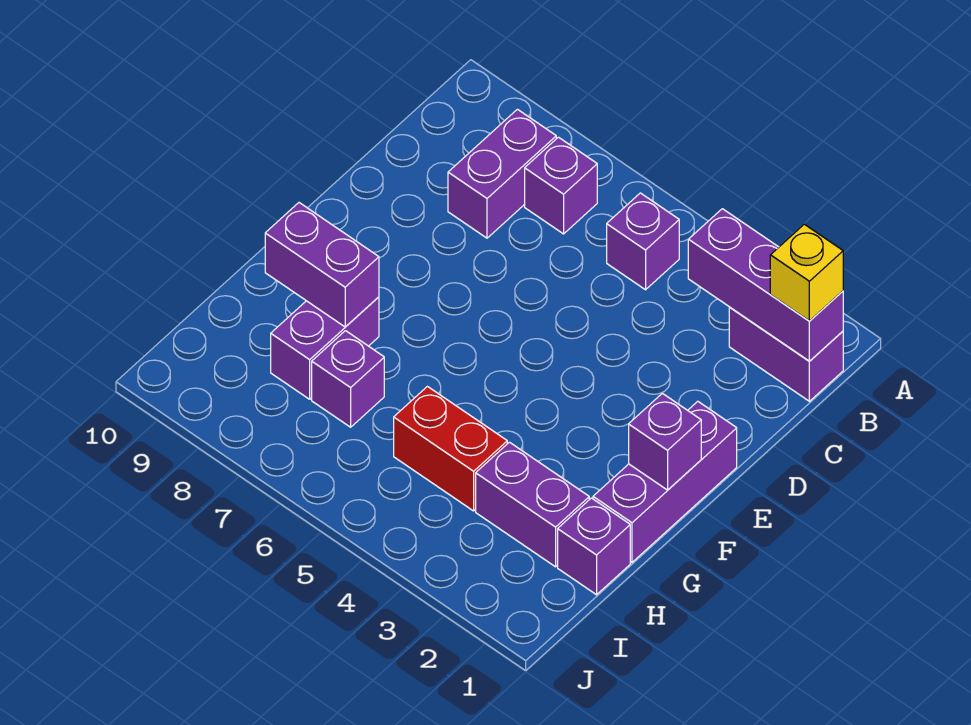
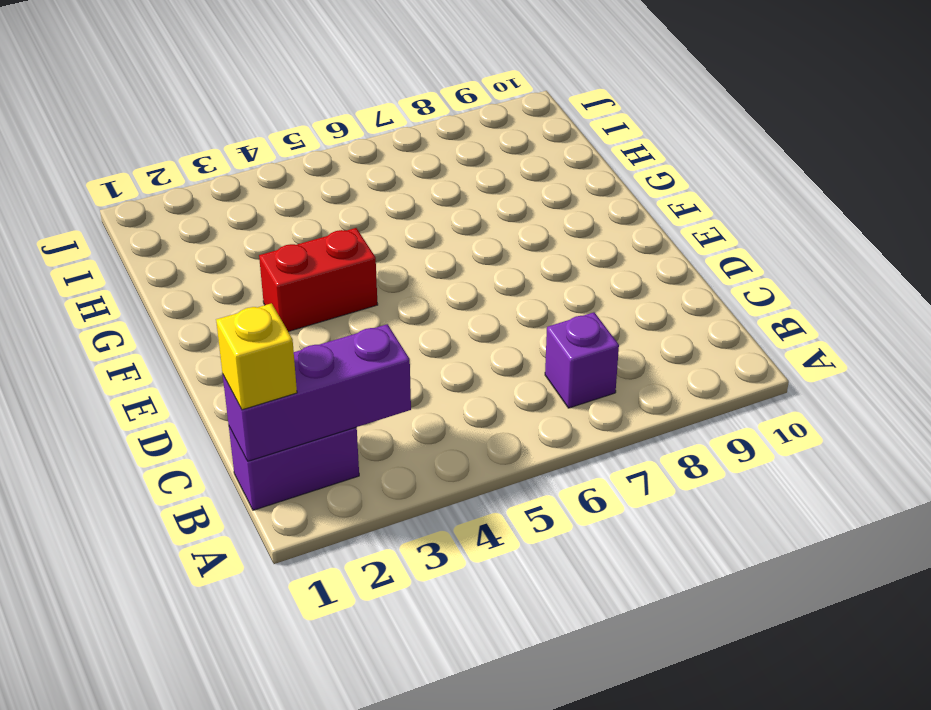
red brick F3:F4 level 1 -> red brick H4:H5 level 1
none -> purple brick B5 level 1
none -> purple brick B8:C8 level 1
none -> purple brick E1:G1 level 1

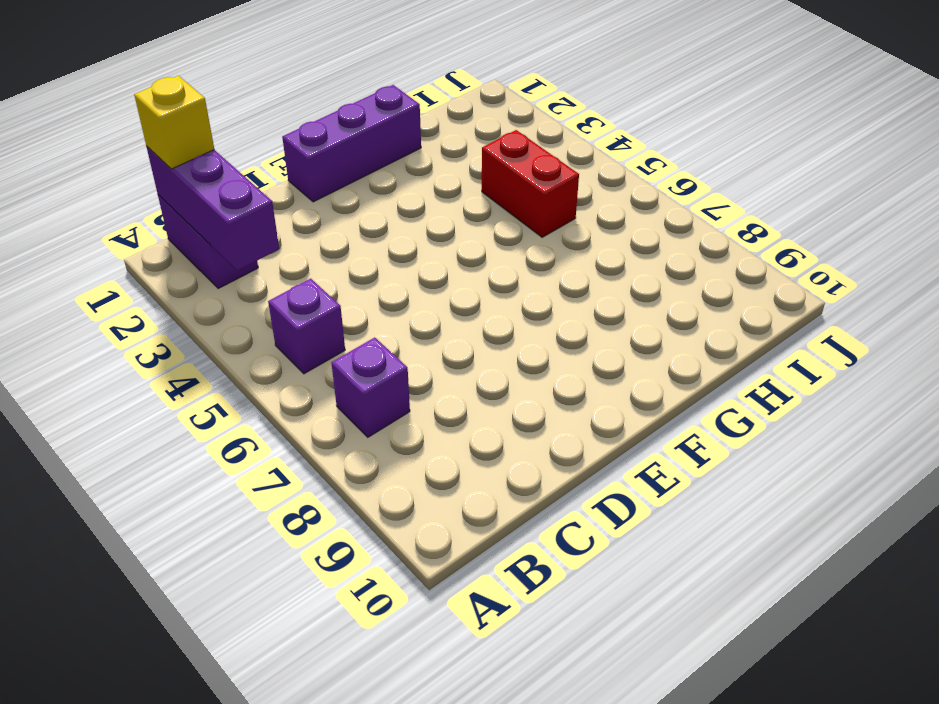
none -> purple brick B8:C8 level 1
none -> purple brick G8:H8 level 1
none -> purple brick H1 level 1

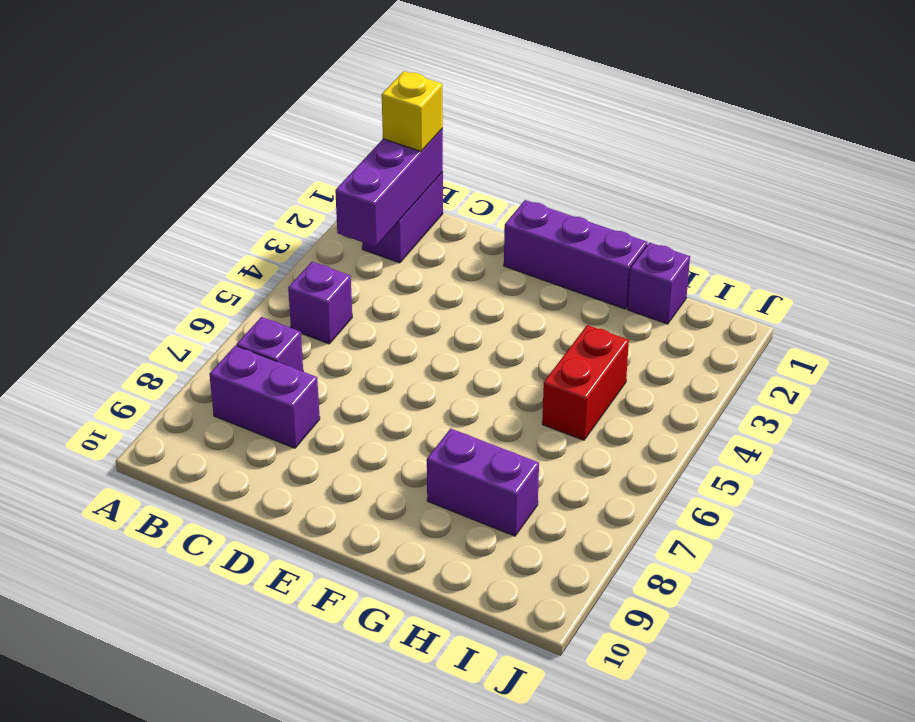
none -> purple brick H2:H3 level 1
none -> purple brick H7 level 1
none -> purple brick F1 level 2

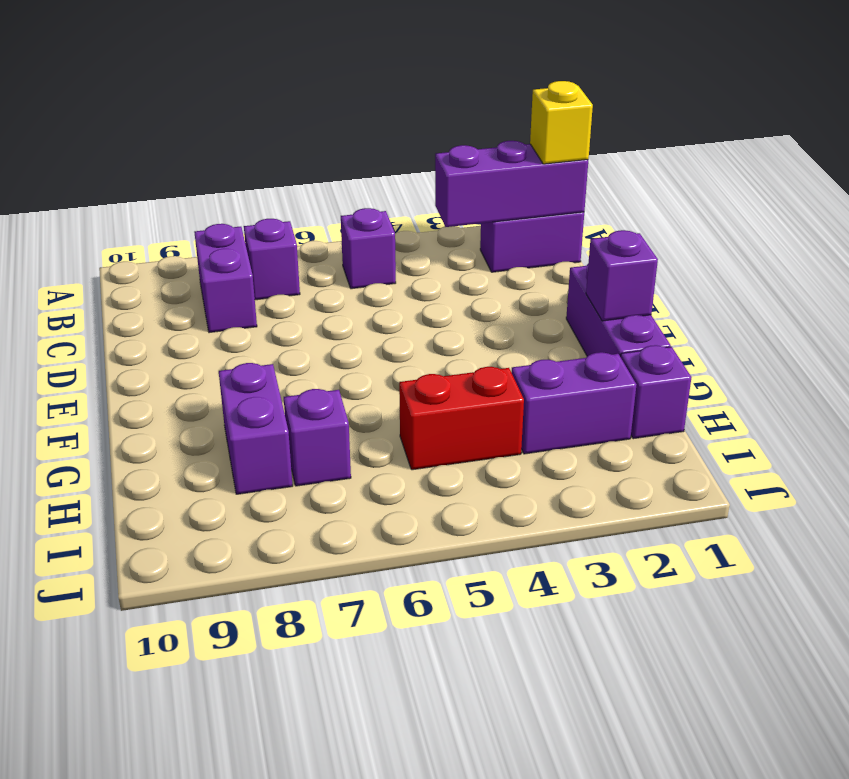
none -> purple brick G8:G9 level 2

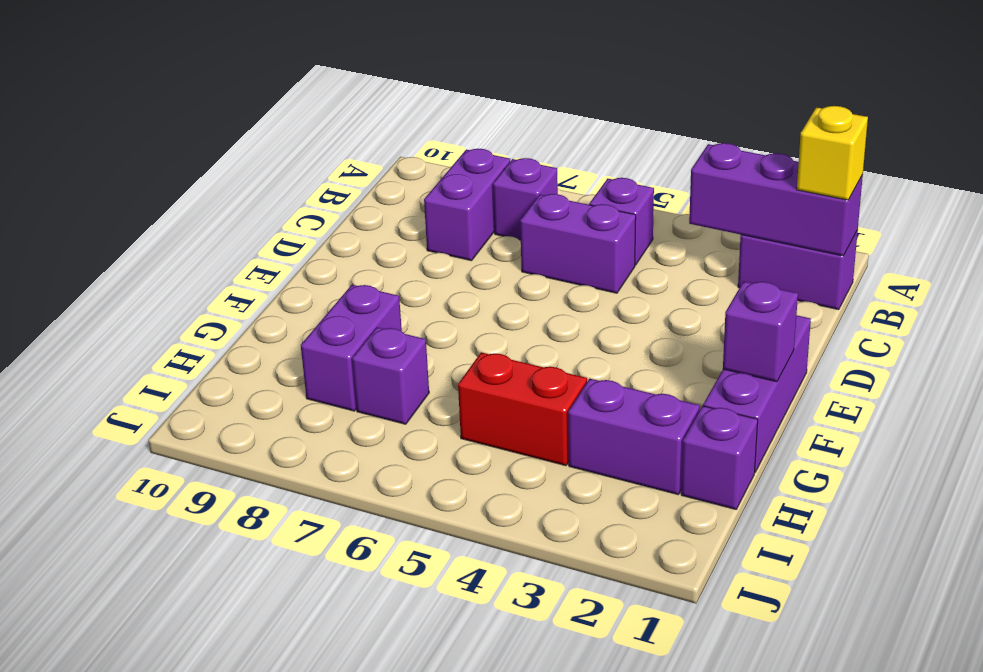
purple brick C5:C6 level 1 -> purple brick G8:G9 level 2

